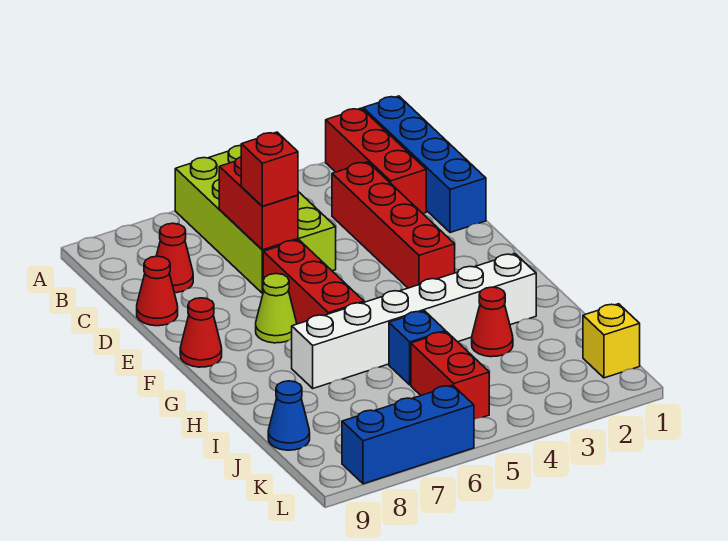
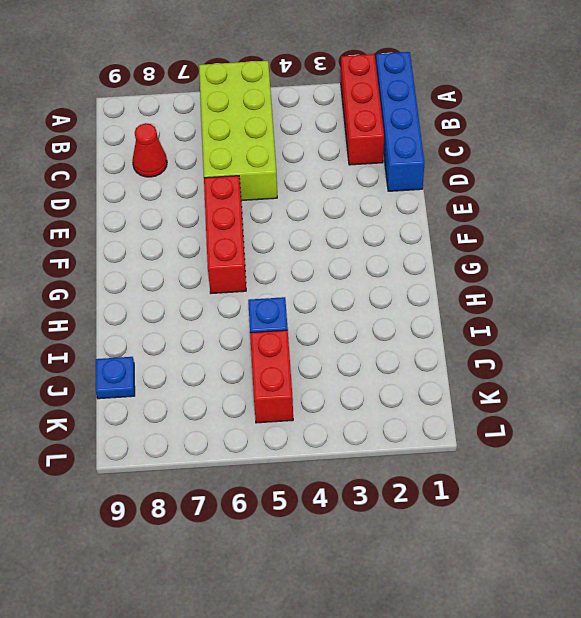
blue plate J9 level 1 -> blue cone J9 level 1
none -> red brick C3:F3 level 1
none -> red cone D9 level 1
none -> lime cone F7 level 1

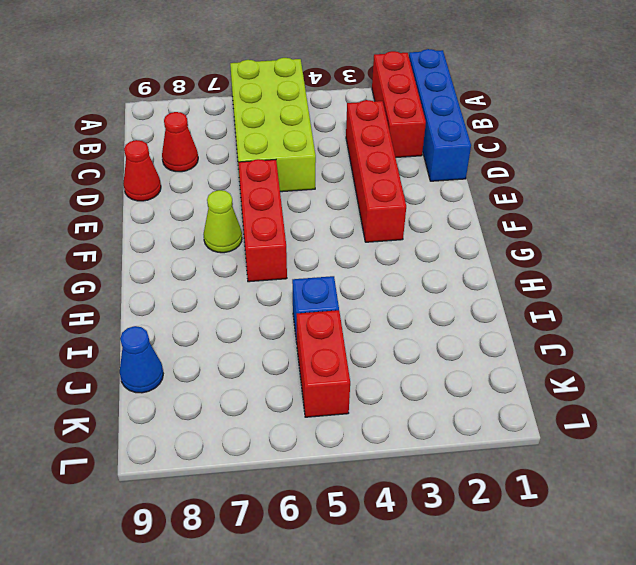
none -> red cone F9 level 1
none -> white brick H2:H7 level 1
none -> red cone I3 level 1

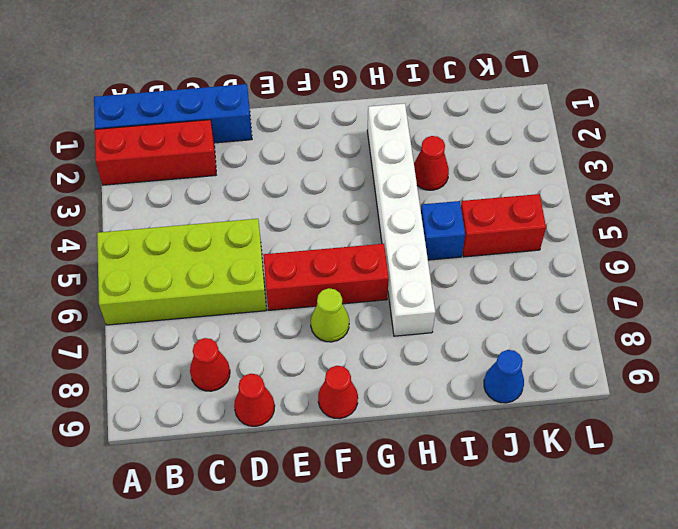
none -> red brick C3:F3 level 1
none -> yellow brick K1 level 1
none -> blue brick L6:L8 level 1

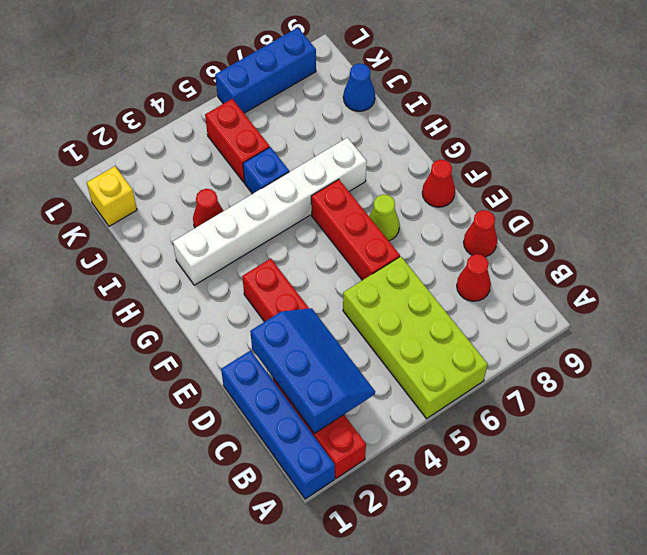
blue slope B2:D3 level 2 top 2 -> none
none -> red brick C6:D6 level 2
none -> red brick D6 level 3

